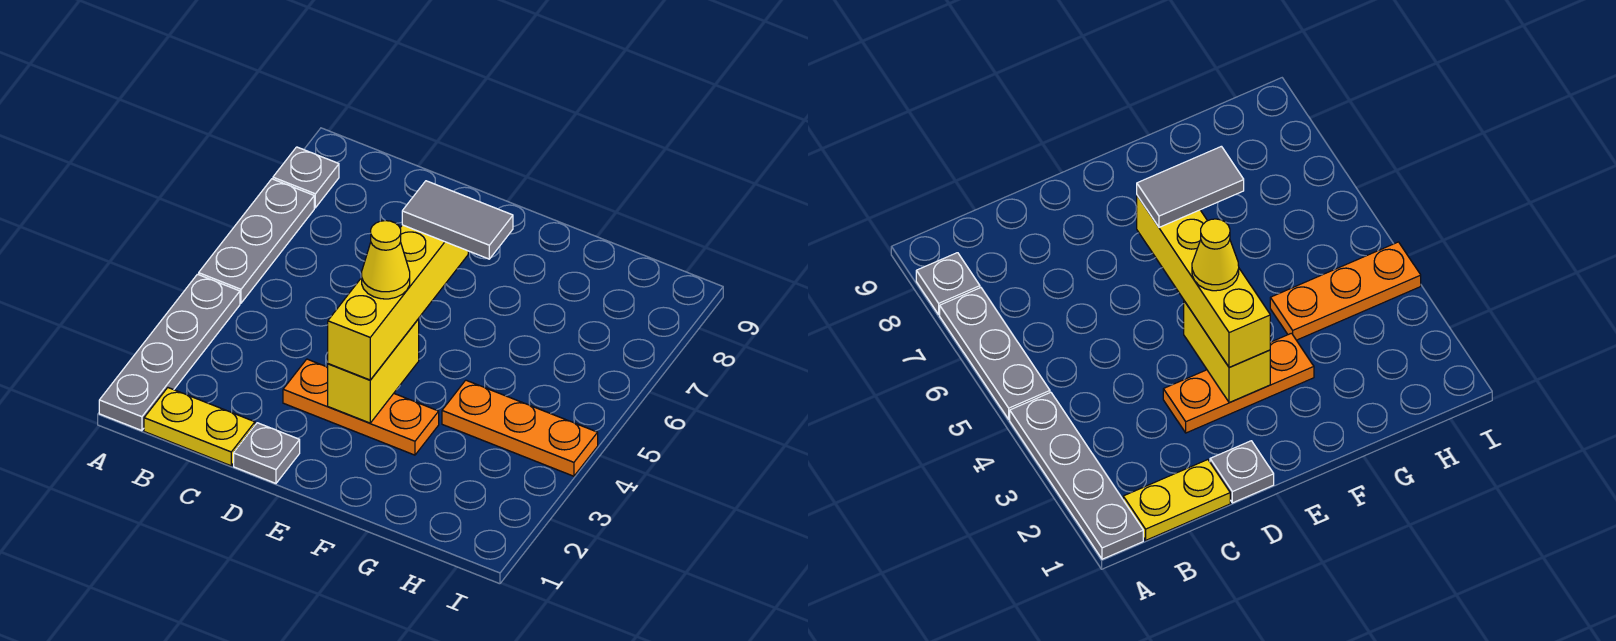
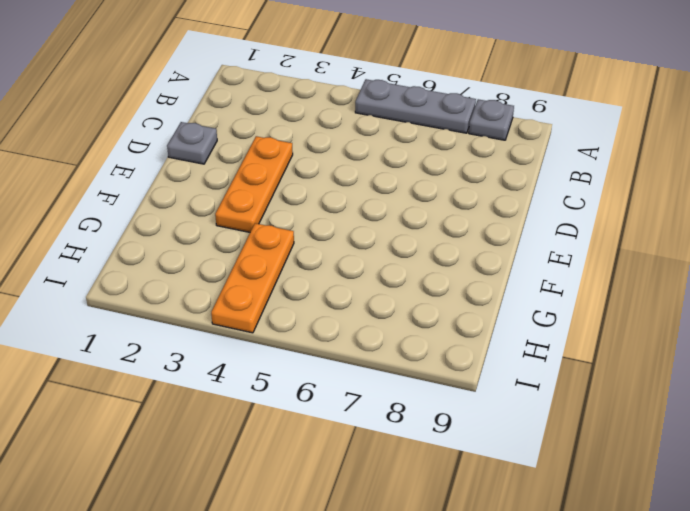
none -> grey plate A1:A4 level 1
none -> yellow plate B1:C1 level 1

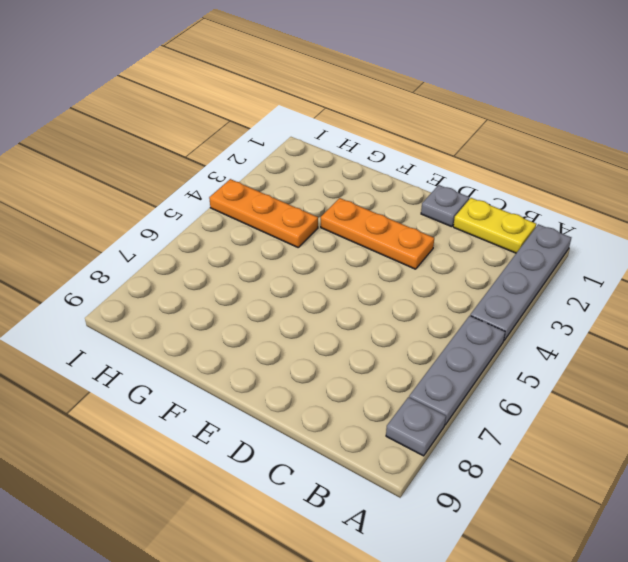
none -> yellow brick E3:E4 level 2
none -> yellow brick E3:E6 level 3

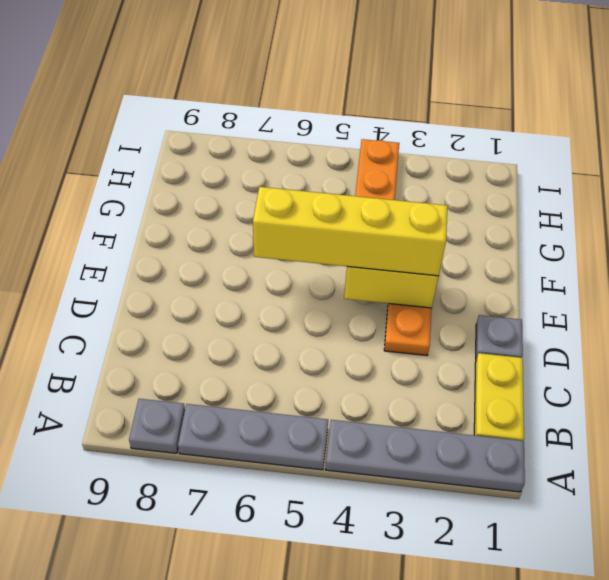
none -> yellow cone E4 level 4
none -> grey tile E6:F6 level 4

